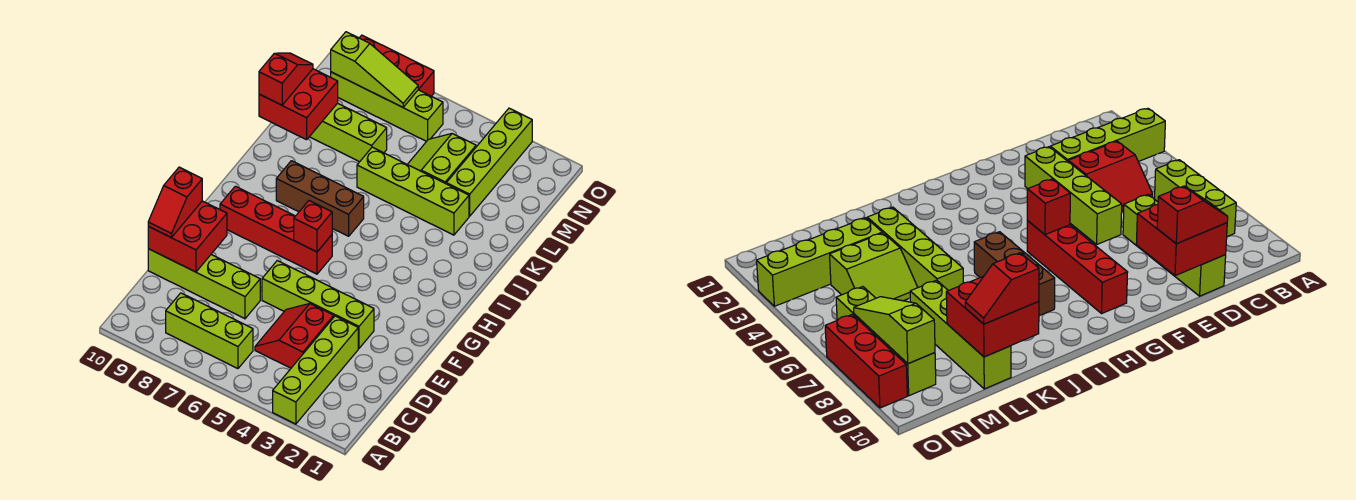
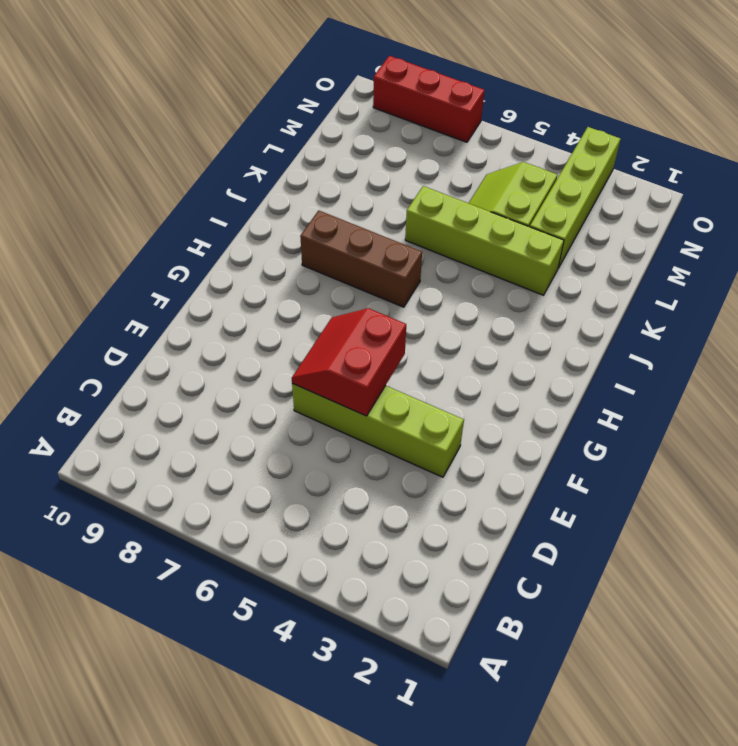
red slope E5:F6 level 2 top 5 -> red slope C4:D5 level 1 top 4
none -> lime brick A3:D3 level 1
none -> lime brick B6:B8 level 1
none -> lime brick D7:D10 level 1

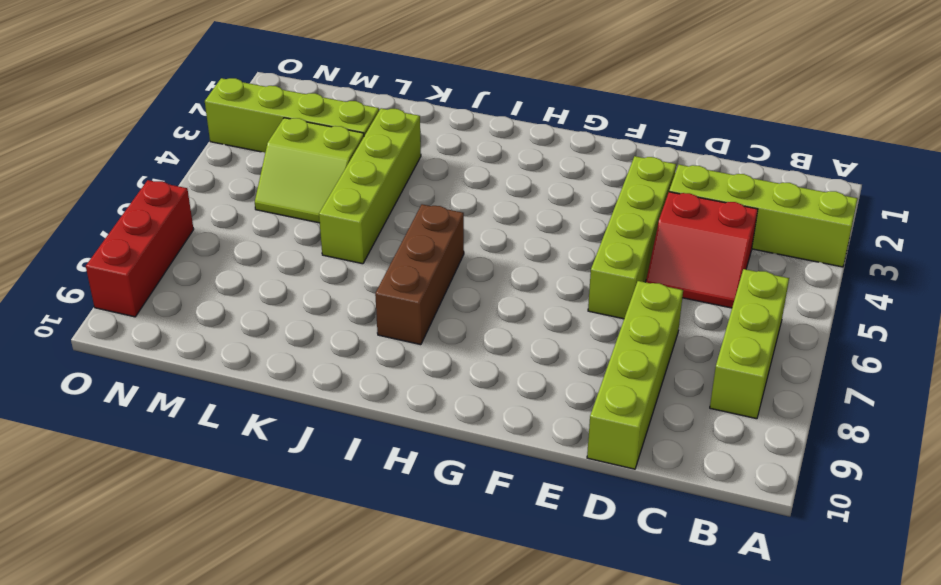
none -> red brick G6:G9 level 1
none -> lime brick L7:L10 level 1
none -> lime brick N6:N9 level 1

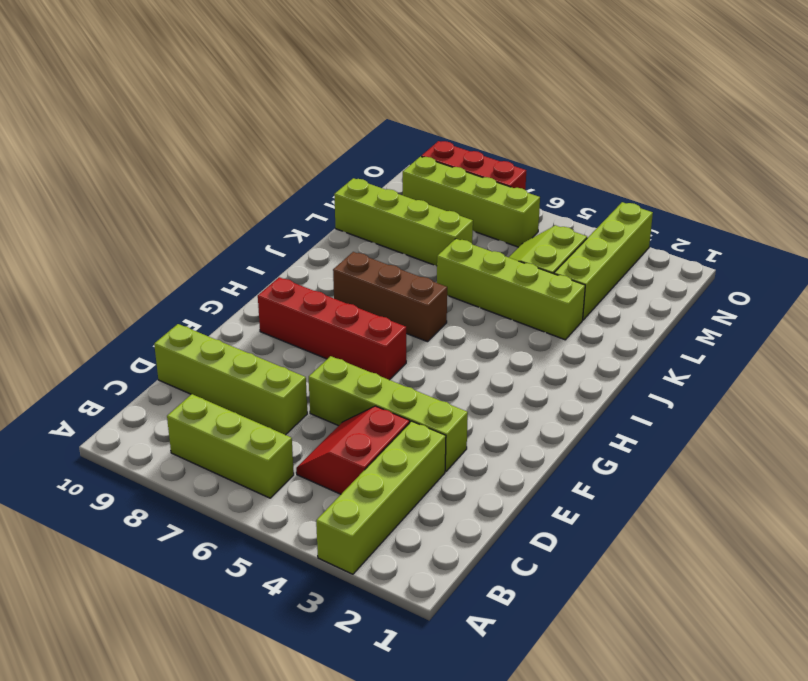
none -> red brick D9:E10 level 2
none -> red brick G6 level 2
none -> red brick K9:L10 level 2

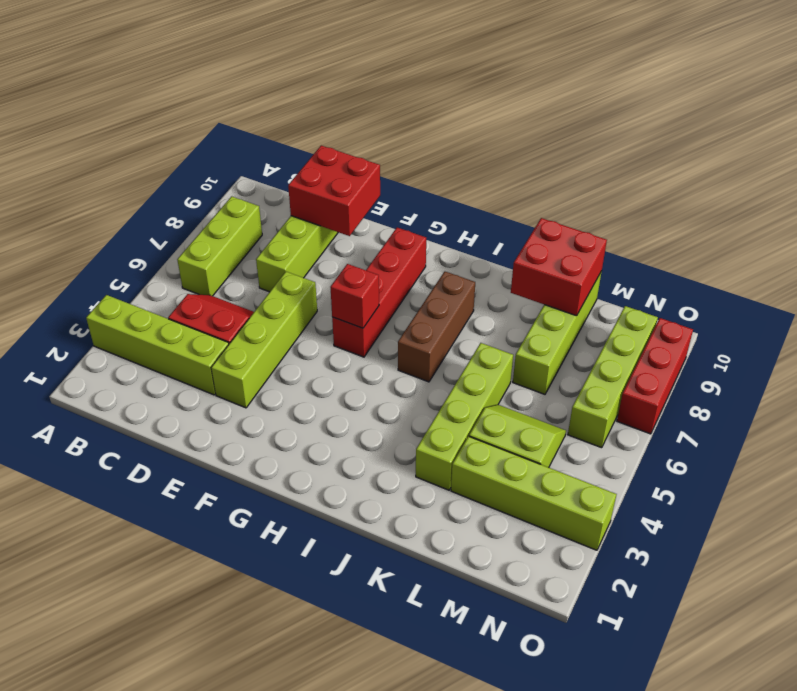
none -> lime slope N7:N9 level 2 top 9
none -> red slope D10:E10 level 3 top E
none -> red slope K10:L10 level 3 top K

